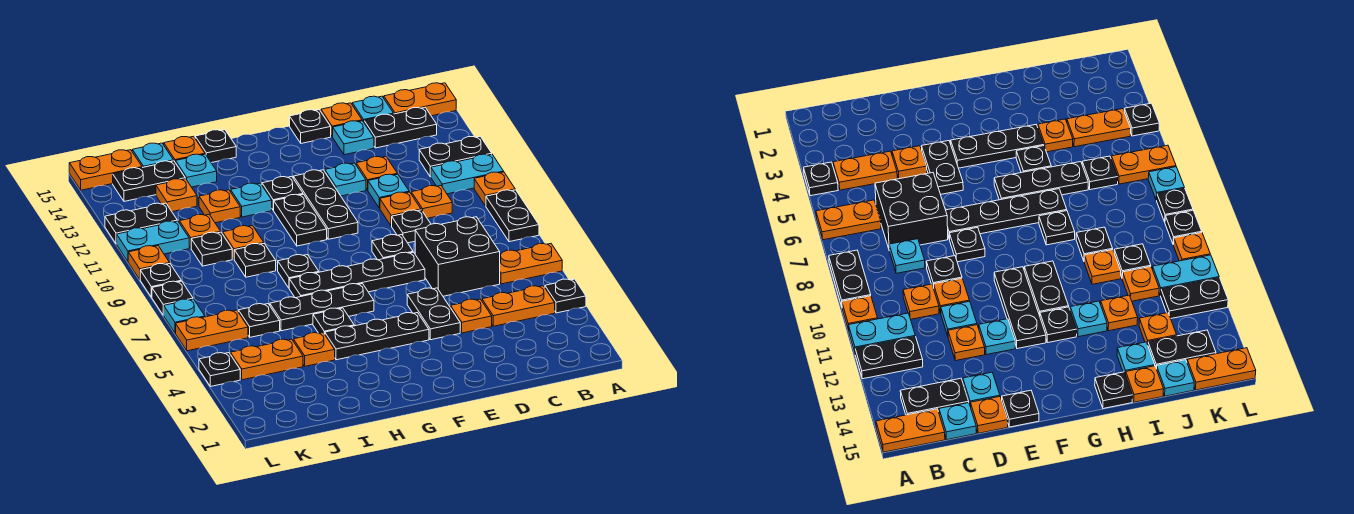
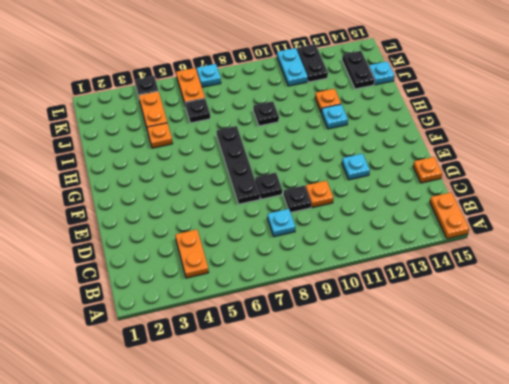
none -> black plate A4 level 1
none -> orange plate A6:B6 level 1
none -> black plate A8:A9 level 1
none -> orange plate A10 level 1

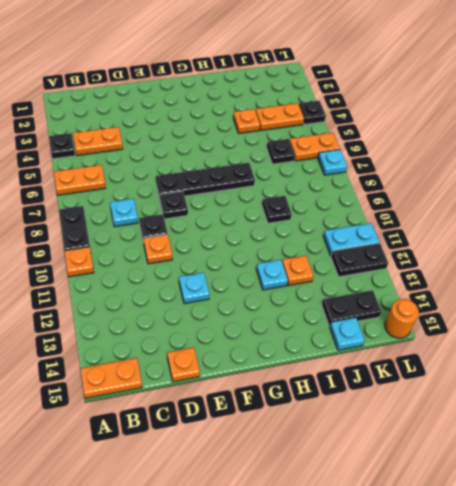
orange round brick L15 level 1 -> orange plate K15:L15 level 1
none -> cyan plate A11:B11 level 1
none -> black plate A12:B12 level 1
none -> black plate B14:C14 level 1
none -> black brick C6:D7 level 1

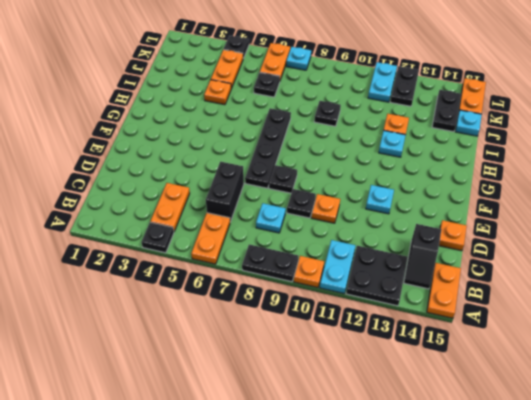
black plate A12:B13 level 1 -> black plate A12:B12 level 1
black slope B14:C14 level 1 top C -> black plate B14:C14 level 1
black brick C6:D6 level 1 -> black brick C6:D7 level 1
none -> orange plate C10 level 1
none -> cyan plate C15 level 1
none -> orange plate D4 level 1
none -> cyan plate D11 level 1

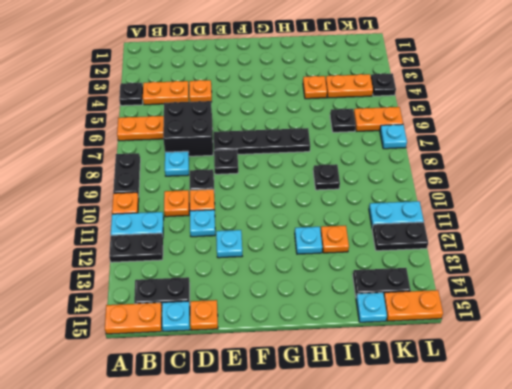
none -> orange plate D12 level 1
none -> cyan plate D14 level 1
none -> black plate E4:E5 level 1
none -> black plate E15 level 1

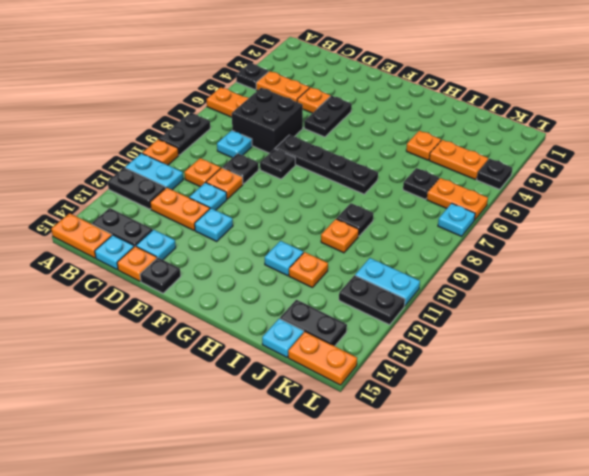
orange plate C12:D12 level 1 -> orange plate D12 level 1
none -> black plate F4:H4 level 1
none -> black plate F10:F12 level 1
none -> black plate G6:I6 level 1
none -> black plate G10:G11 level 1

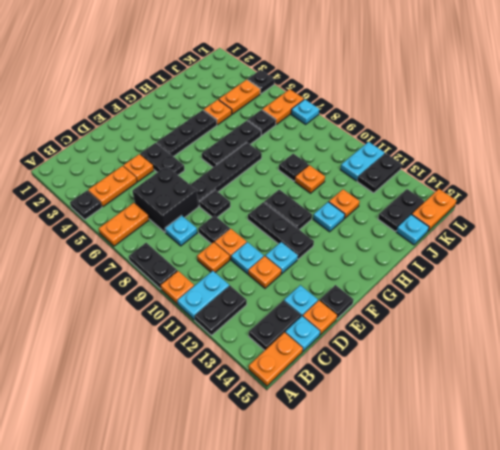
none -> black plate G12 level 1
none -> black plate H5 level 1
none -> black plate H8 level 1
none -> black plate H15 level 1

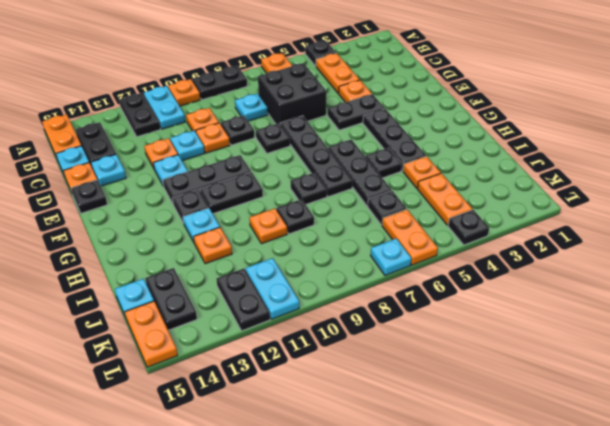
none -> black plate H15 level 1
none -> cyan plate I14 level 1
none -> orange plate I15 level 1
none -> black plate J10 level 1

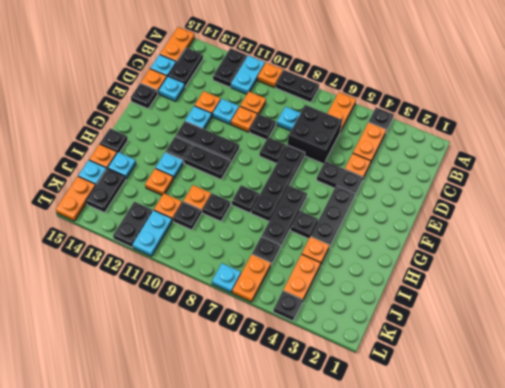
none -> orange plate J13 level 1
none -> black plate L8 level 1
none -> black plate L9 level 1
none -> orange plate L10 level 1

